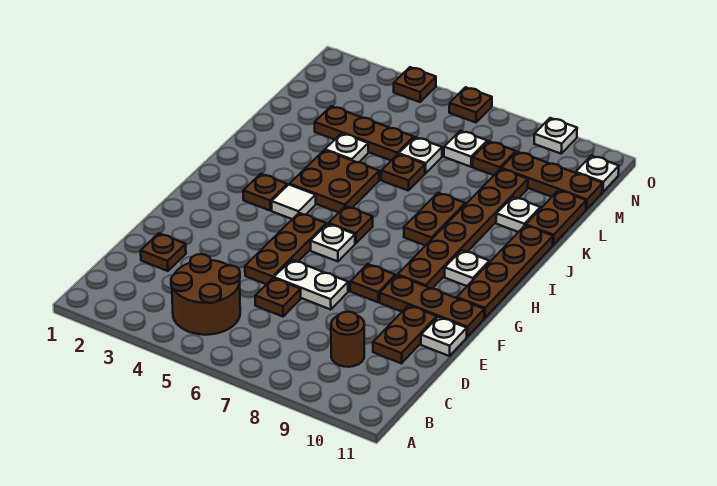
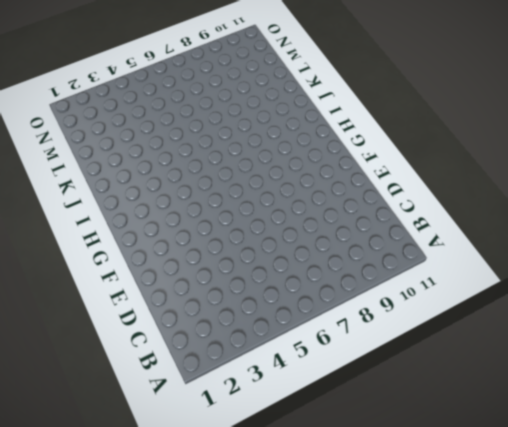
none -> brown round brick B4:C5 level 1
none -> brown round brick C9 level 1
none -> brown plate D2 level 1
none -> brown plate D6 level 1

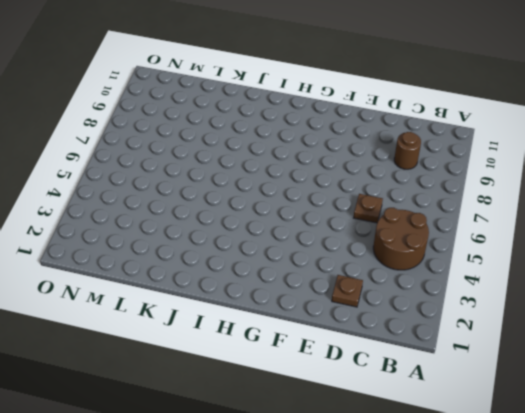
none -> brown plate D10:E10 level 1
none -> brown plate E5:G5 level 1
none -> white plate E6:E7 level 1
none -> white plate E11 level 1

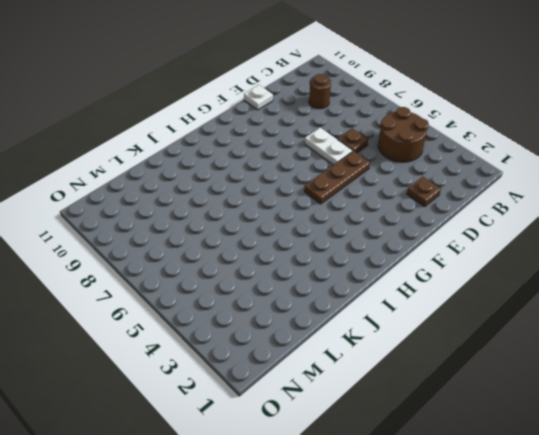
none -> brown plate D10:E10 level 1
none -> brown plate F8 level 1
none -> brown plate F9:F11 level 1
none -> white plate G6 level 1

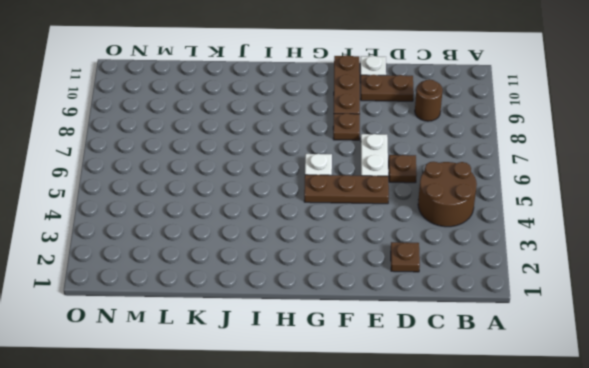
none -> brown plate G9:L9 level 1
none -> brown plate G11:J11 level 1
none -> brown plate H3 level 1
none -> white tile H4 level 1

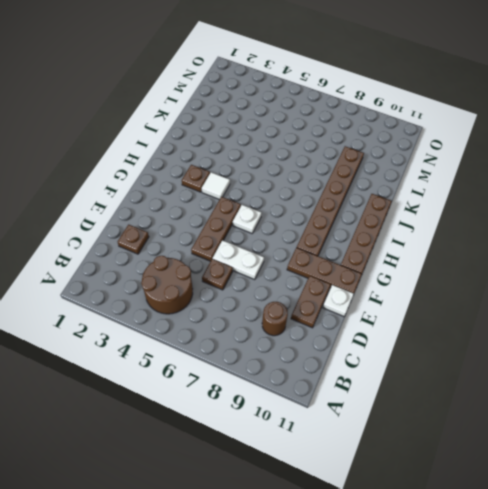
none -> brown plate F8 level 1
none -> brown plate H6 level 1
none -> white plate H10 level 1
none -> brown plate I4:J5 level 1

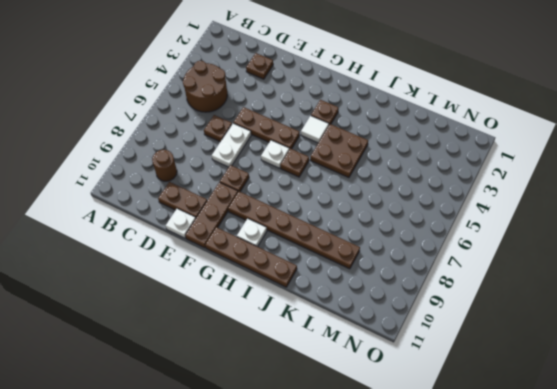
none -> brown plate I8:J8 level 1
none -> white plate K4 level 1
none -> brown plate K6 level 1
none -> white plate K10 level 1

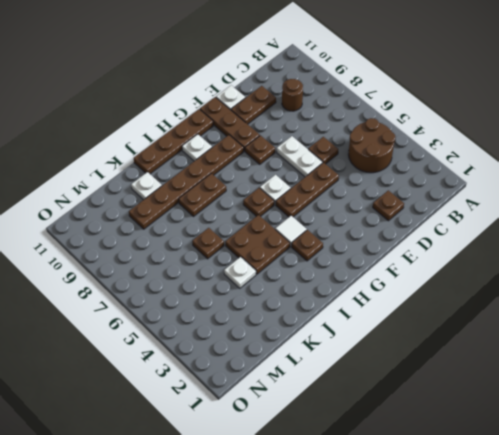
none -> brown plate K11:L11 level 1
none -> brown plate L3:L5 level 1
none -> white plate L6 level 1
none -> white plate M7 level 1

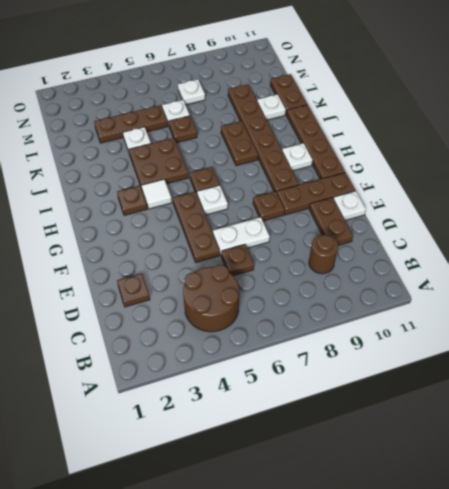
none -> brown plate M8 level 1
none -> brown plate M9:M11 level 1
none -> white plate N11 level 1
none -> brown plate O4 level 1

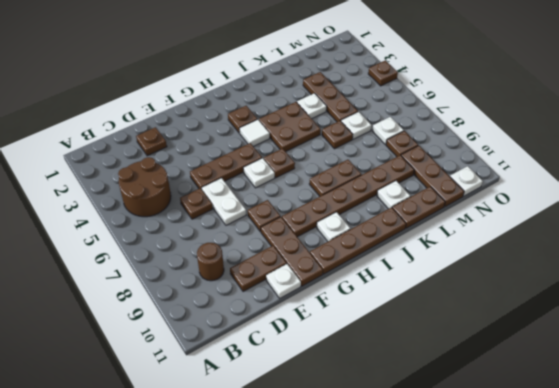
none -> brown plate O6 level 1
none -> white plate O9 level 1

